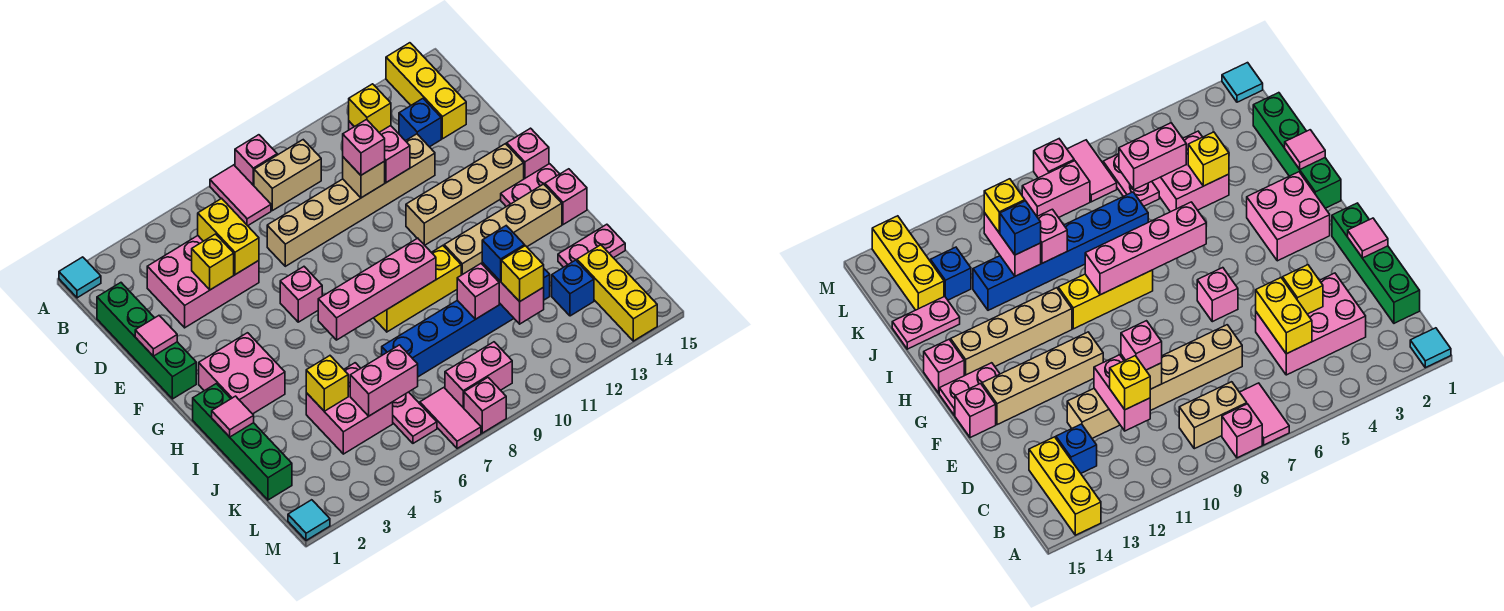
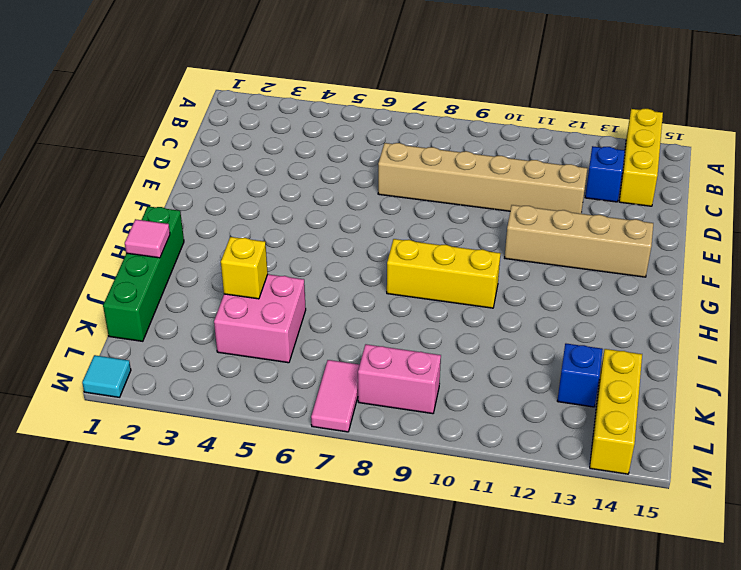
none -> cyan tile A1 level 1
none -> pink tile A7:B7 level 1
none -> pink brick A8 level 1
none -> tan brick B8:B9 level 1

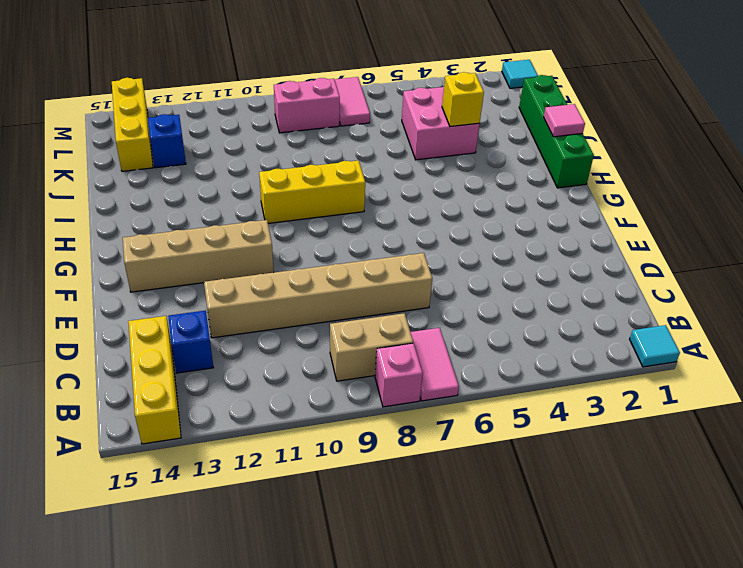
none -> green brick C1:F1 level 1
none -> pink brick C3:D5 level 1
none -> pink brick F6 level 1
none -> pink brick F15 level 1

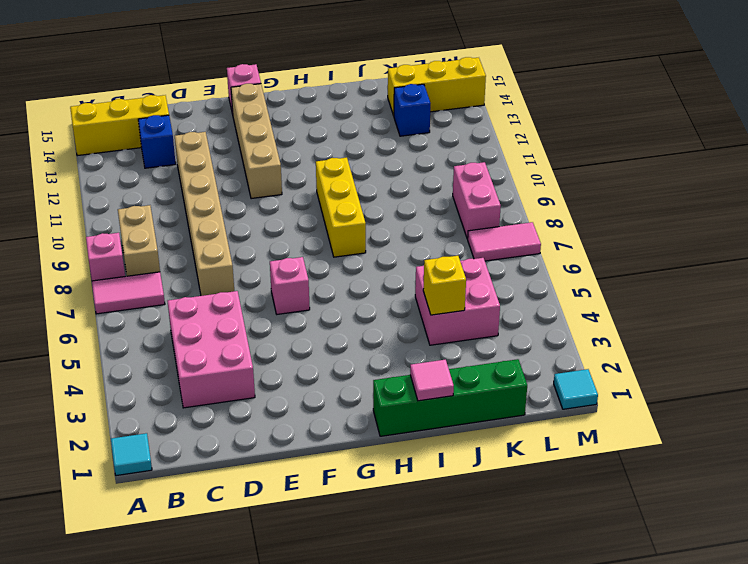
none -> green brick C1:F1 level 1
none -> pink brick G2:H3 level 1
none -> pink plate G14:G15 level 1
none -> tan brick H11:H14 level 1

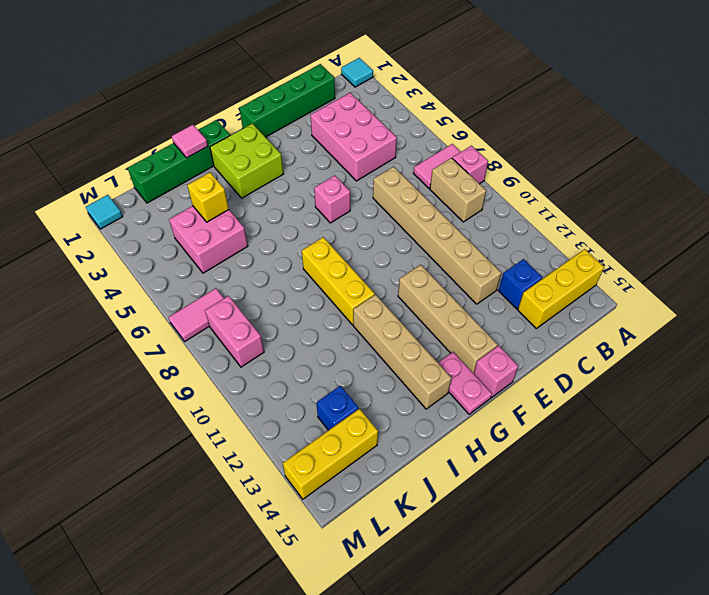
lime brick G2:H3 level 1 -> pink brick G2:H3 level 1
none -> pink brick H15 level 1
none -> blue brick J7:J12 level 1
none -> pink plate J14:J15 level 1
none -> pink plate K6:L6 level 1

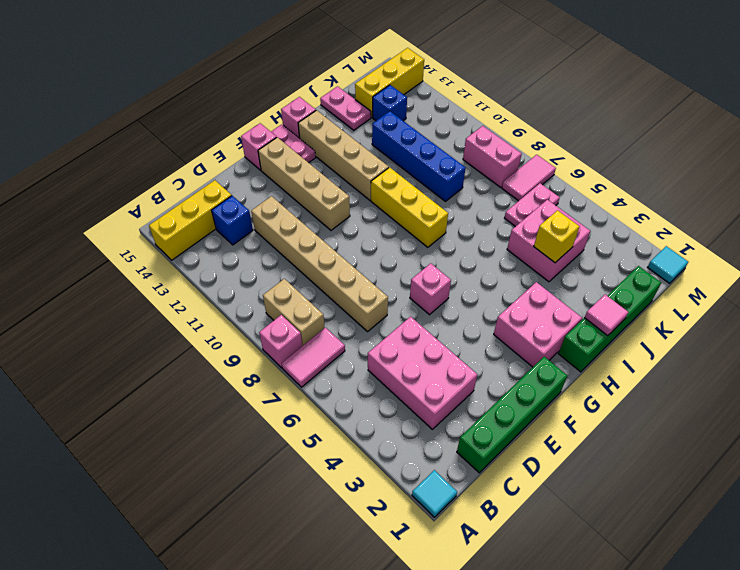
blue brick J9:J12 level 1 -> blue brick J7:J12 level 1
none -> pink brick M8 level 1
none -> yellow brick C5:D5 level 2
none -> pink brick C11:D11 level 2
none -> yellow brick D4 level 2

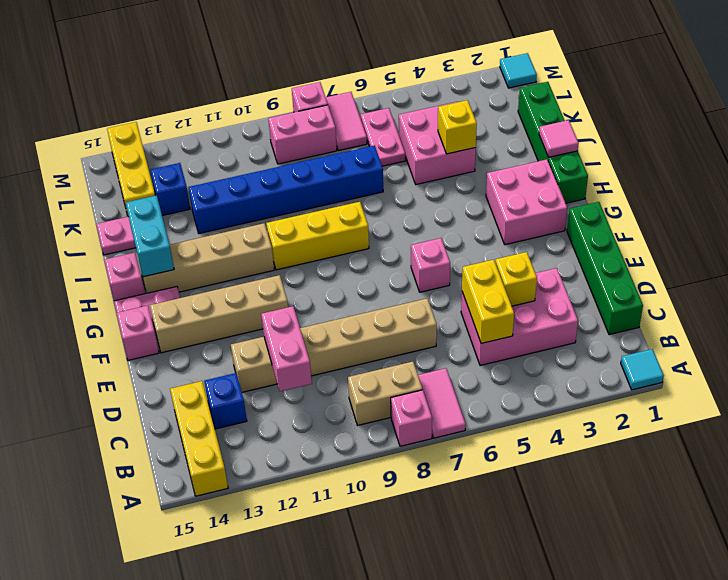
cyan brick H14:I14 level 2 -> none
none -> tan brick D10 level 2
none -> pink tile E1 level 2
none -> pink brick H6:H9 level 2
none -> pink brick J10 level 2

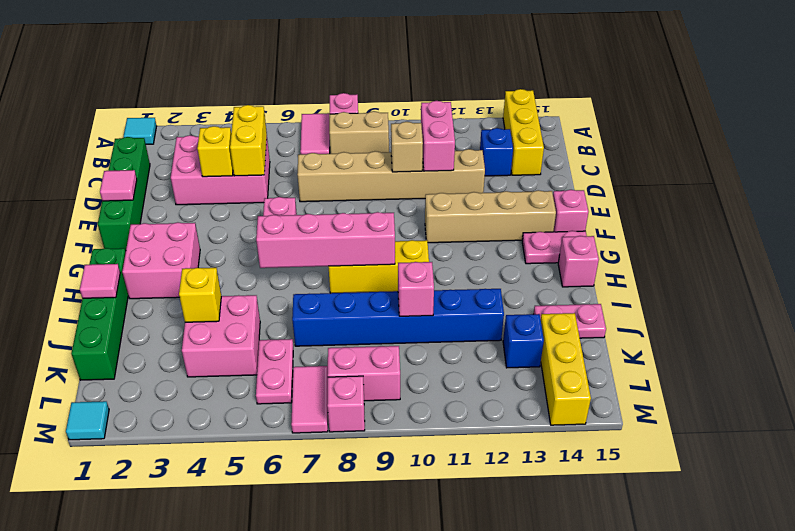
none -> tan brick H11:H14 level 1
none -> pink brick J11:K11 level 2
none -> pink brick K5:K6 level 2
none -> yellow brick C11 level 3

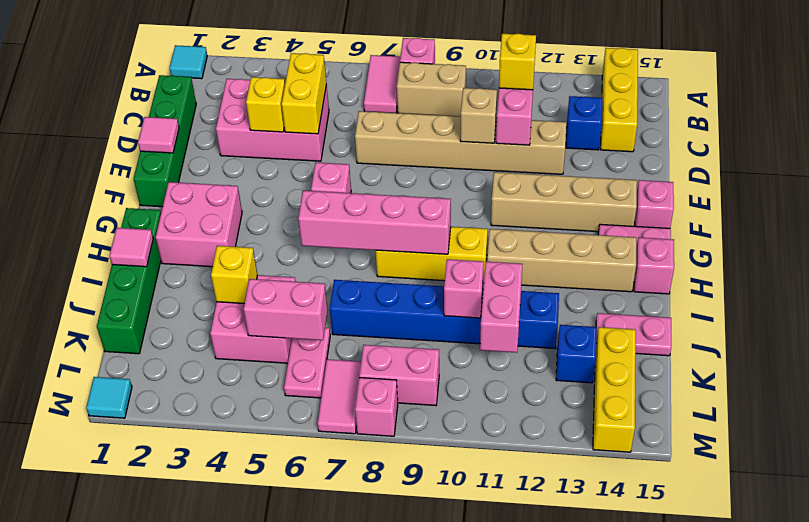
none -> pink brick D10 level 3
none -> blue brick J11 level 3
none -> yellow brick K11 level 3

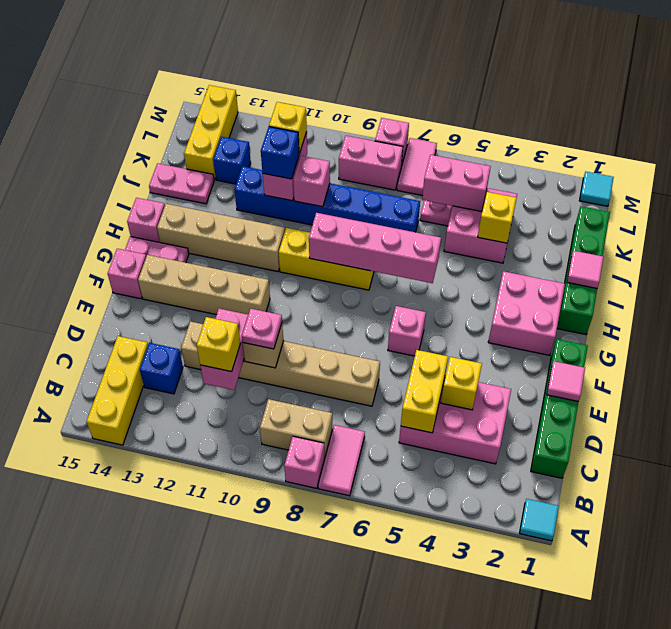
pink plate D10 level 3 -> pink brick D10 level 3

